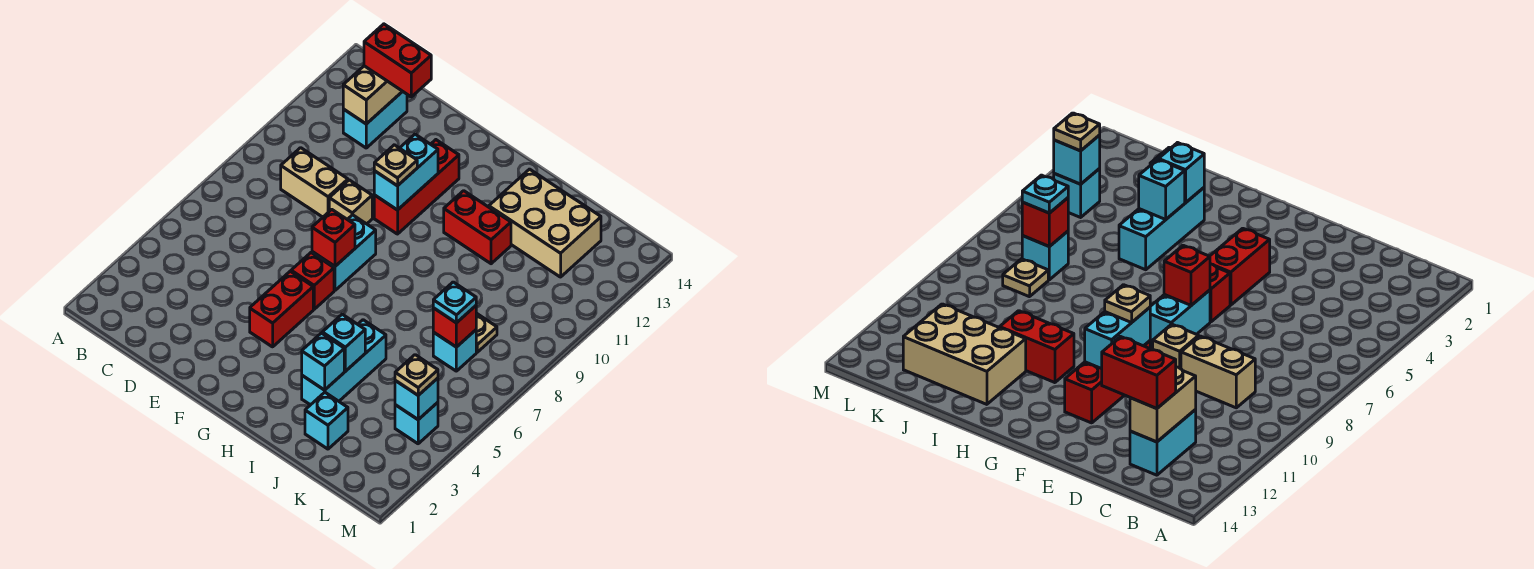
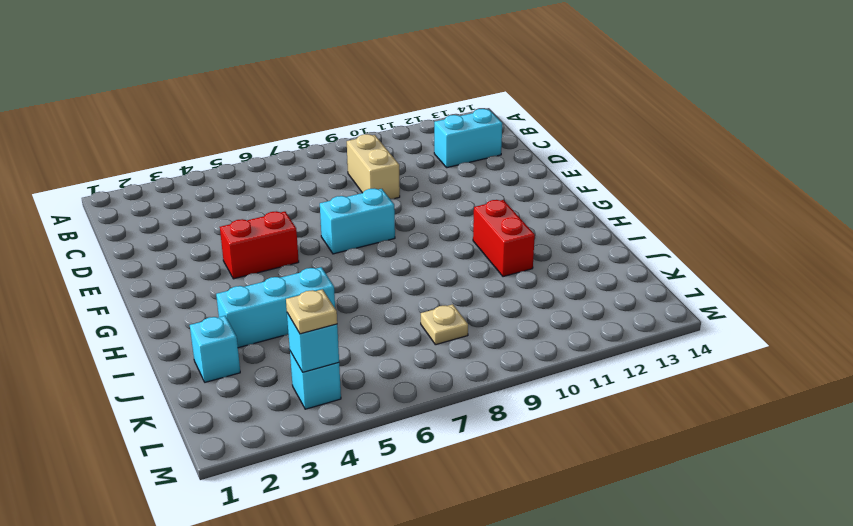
none -> tan brick E9 level 1
none -> red brick F6 level 1
none -> red brick F10:F12 level 1

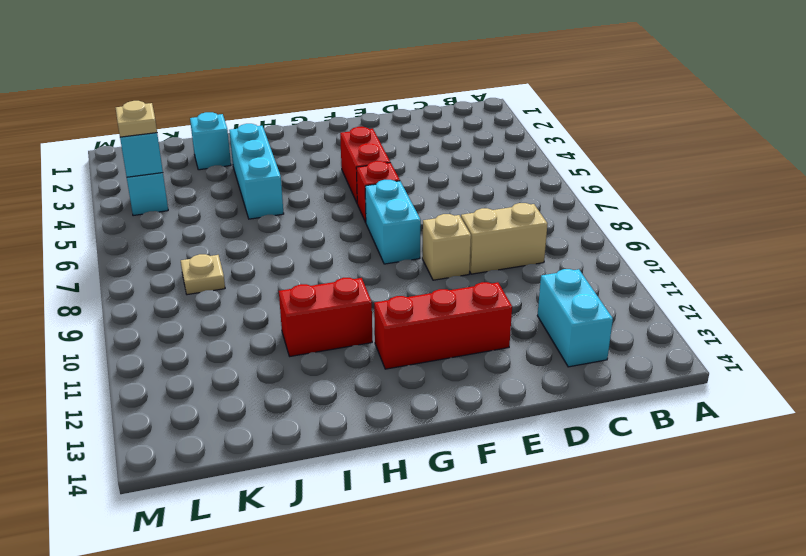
red brick E12:G12 level 1 -> red brick F10:F12 level 1
none -> tan brick I12:K13 level 1
none -> cyan brick K7 level 1
none -> tan brick C12:C13 level 2

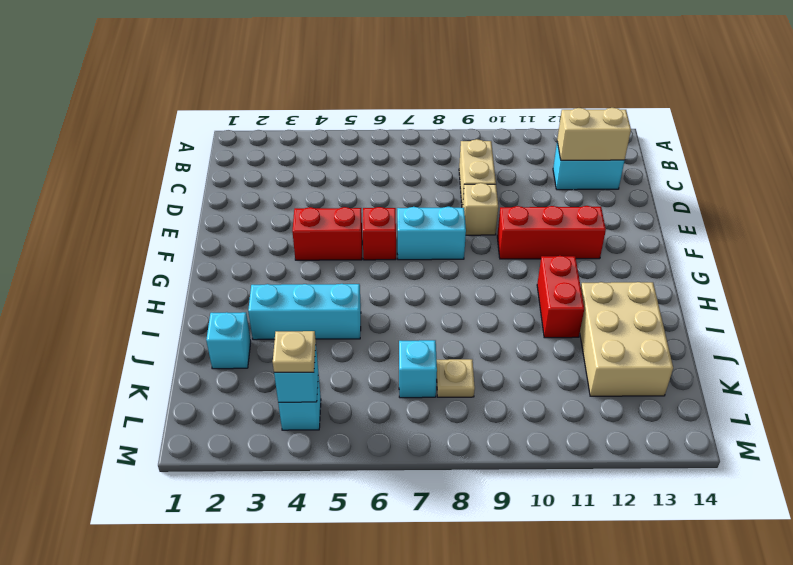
none -> red brick F7 level 2
none -> cyan brick F10:F11 level 2
none -> cyan brick I3 level 2

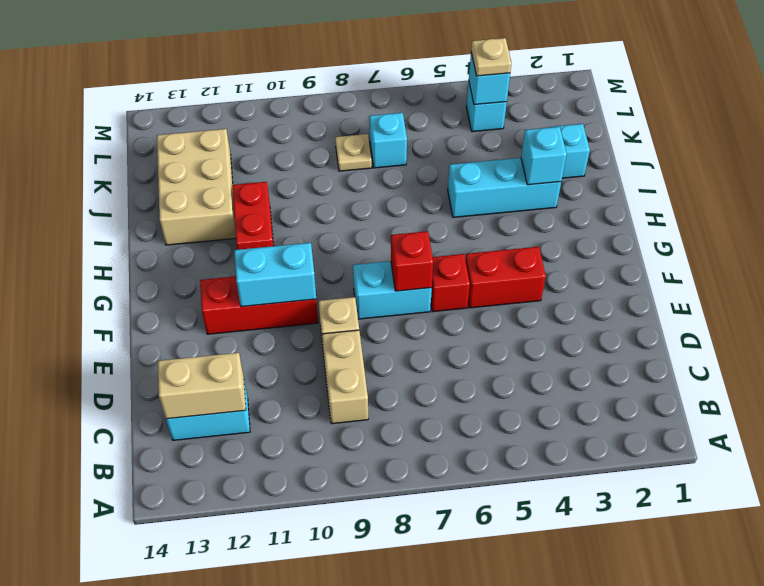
none -> cyan brick I4 level 2
none -> red brick K7 level 2
none -> red brick C13:D13 level 3

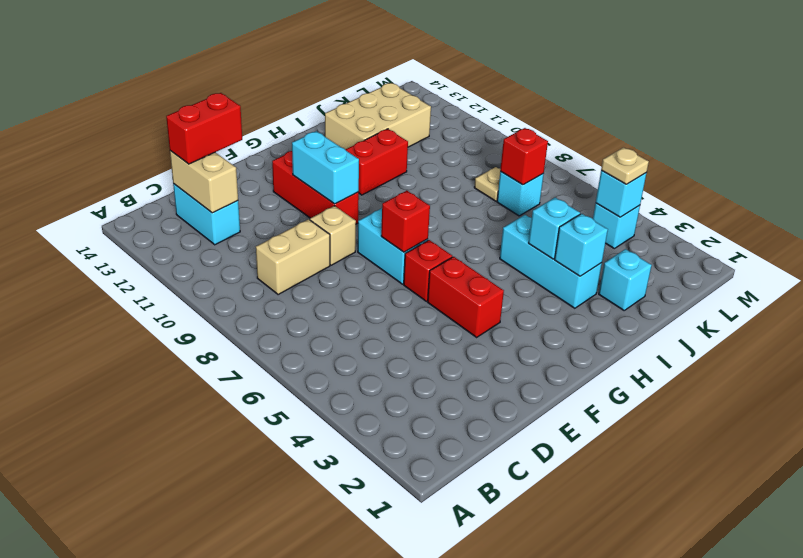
none -> tan plate F10 level 3
none -> cyan plate K7 level 3

